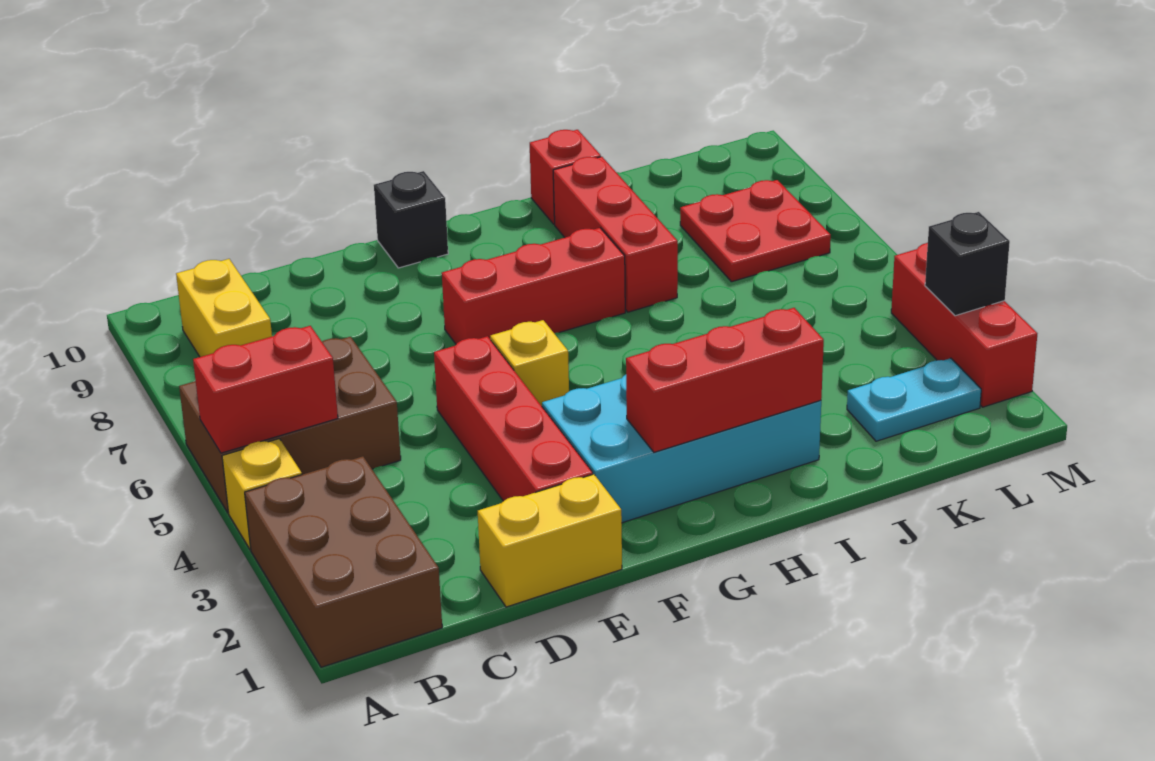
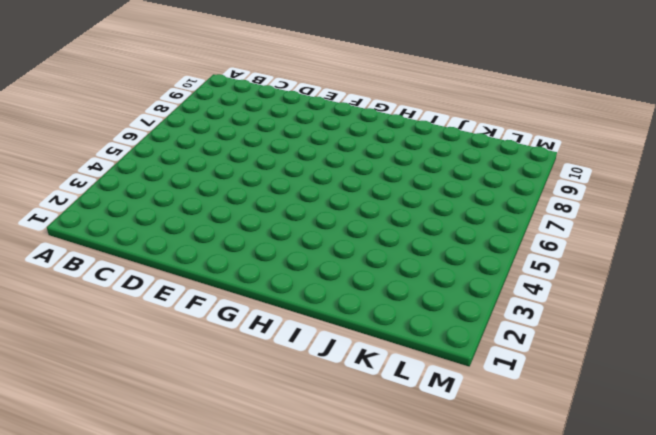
none -> brown brick A1:B3 level 1
none -> yellow brick A4 level 1
none -> brown brick A5:C6 level 1

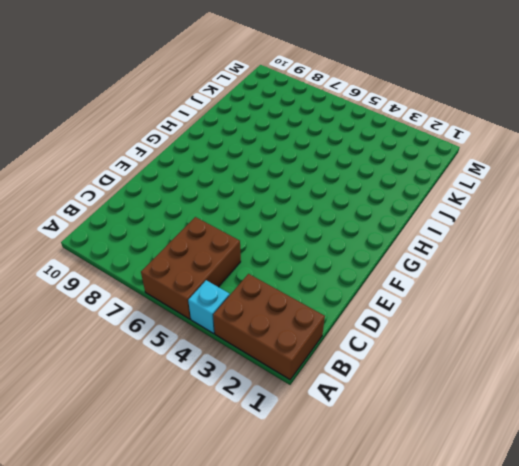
cyan brick A4 level 1 -> yellow brick A4 level 1
none -> yellow brick B8:B9 level 1
none -> yellow brick D1:E1 level 1
none -> red brick E2:E5 level 1

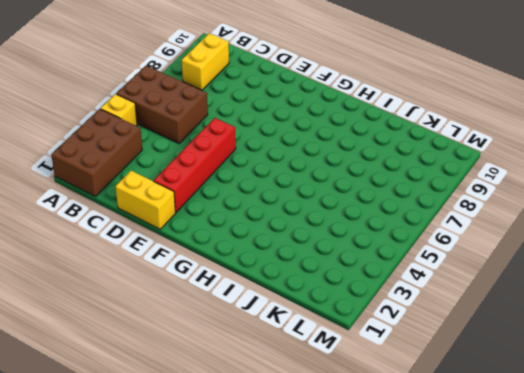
none -> cyan brick F2:I3 level 1
none -> yellow brick F5 level 1
none -> red brick F7:H7 level 1

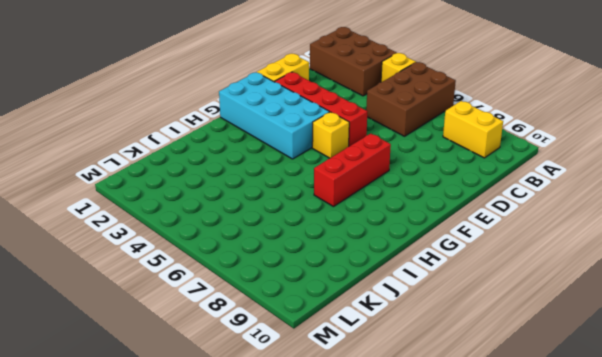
cyan brick F1:G4 level 1 -> cyan brick F2:I3 level 1
none -> black brick F10 level 1
none -> red brick I7:I9 level 1
none -> red brick I10 level 1

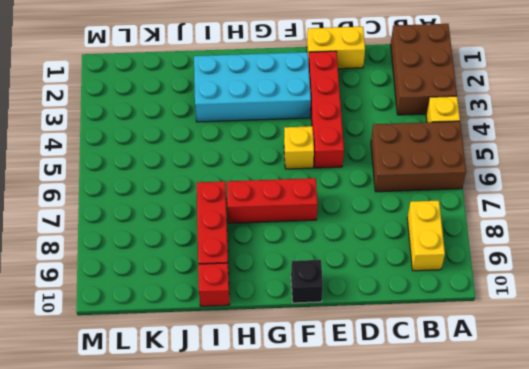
none -> cyan plate K2:L2 level 1
none -> red plate K7:L8 level 1
none -> red brick M2:M4 level 1

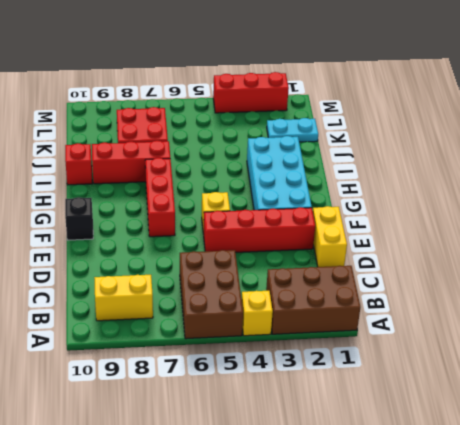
cyan plate K1:K2 level 1 -> cyan plate K2:L2 level 1
none -> red brick A5:B5 level 2
none -> red brick G2:I2 level 2
none -> black brick M3 level 2

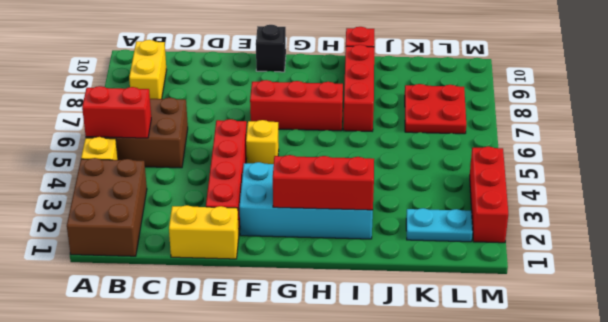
none -> black brick M3 level 2

